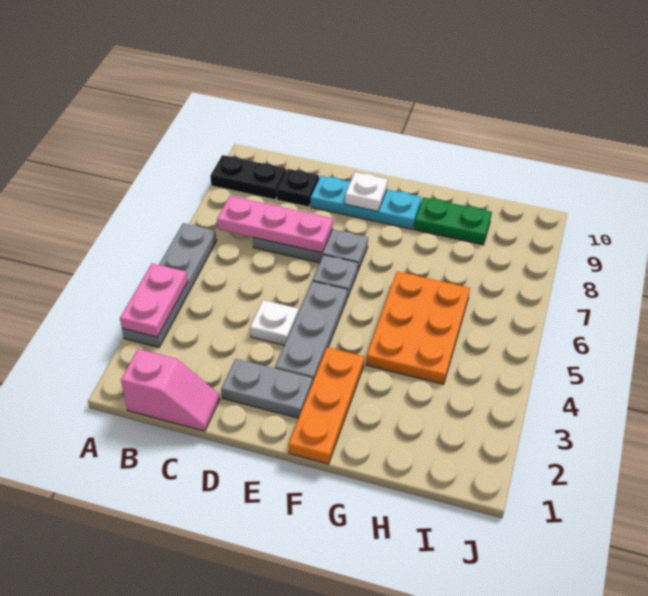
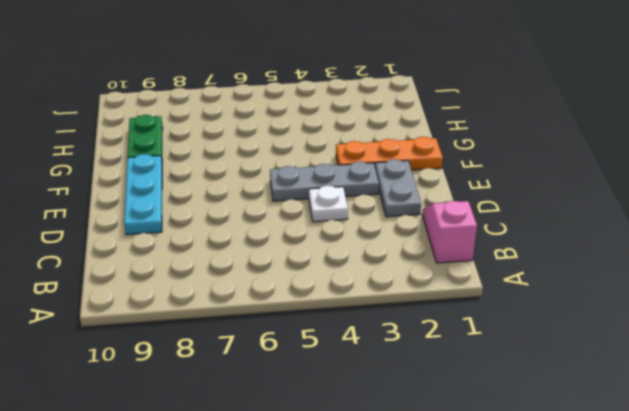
none -> grey plate A3:A6 level 1
none -> black plate A9:B9 level 1
none -> grey plate C7:E7 level 1

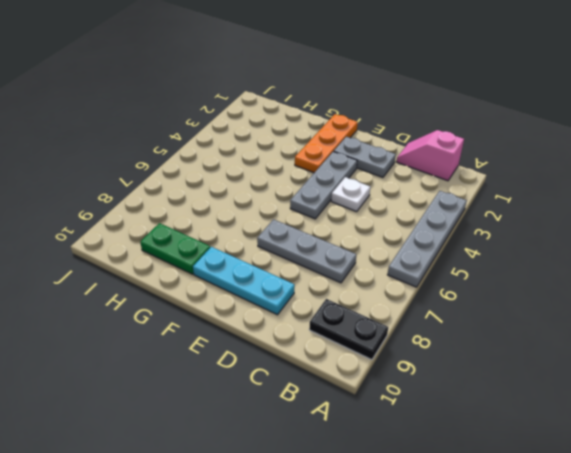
none -> black plate C9 level 1
none -> grey plate E6 level 1
none -> orange plate G4:H6 level 1

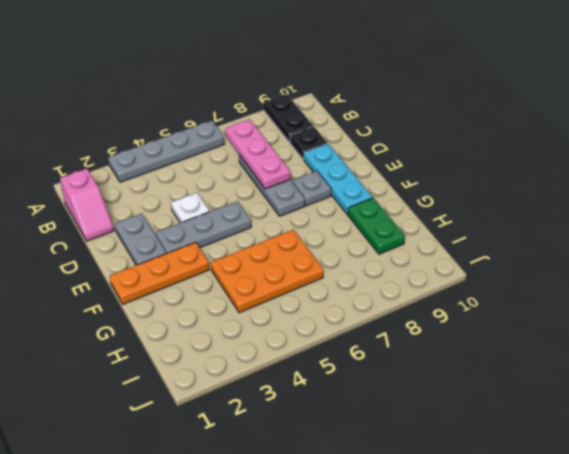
grey plate E8 level 1 -> grey plate E6 level 1
none -> pink plate A3:A4 level 2
none -> white plate E9 level 2

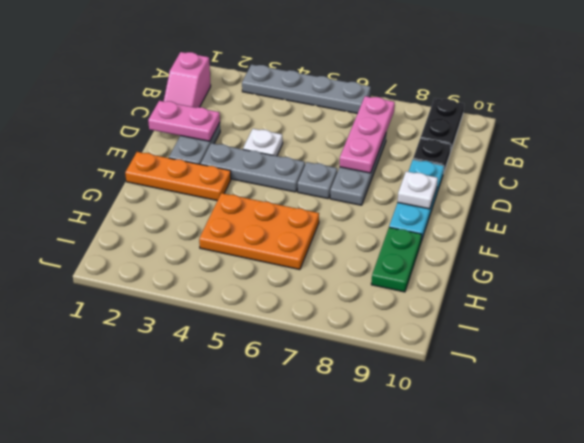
pink plate D1:D2 level 2 -> pink plate A3:A4 level 2

